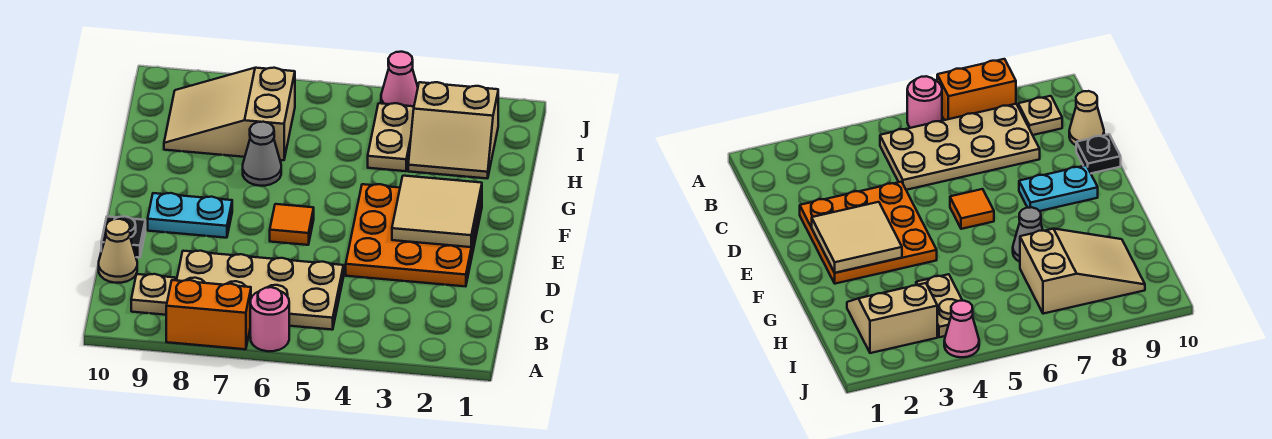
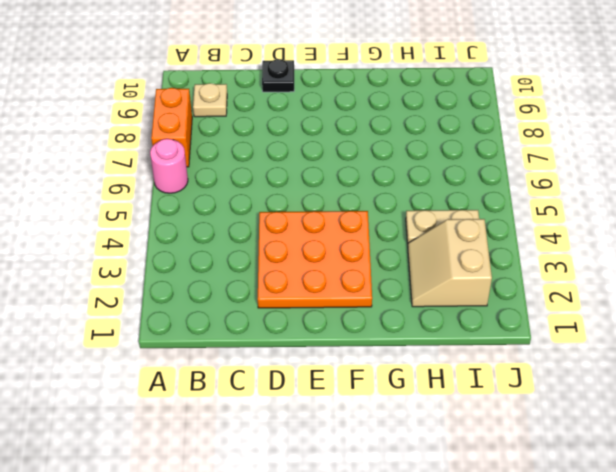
none -> tan plate B5:C8 level 1
none -> tan cone C10 level 1
none -> orange tile E6 level 1

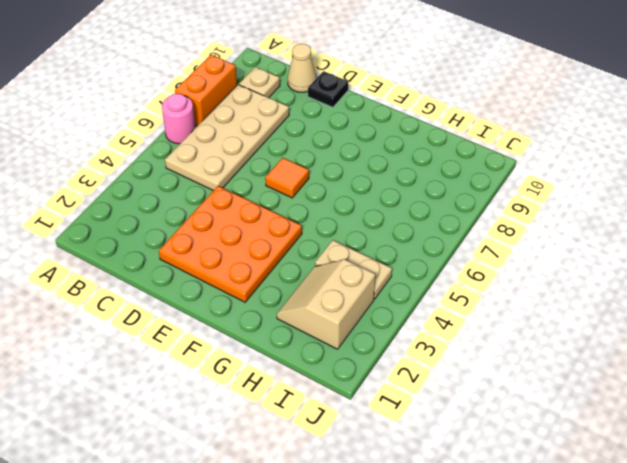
none -> cyan plate E8:E9 level 1
none -> grey cone G7 level 1
none -> tan slope H7:I9 level 1 top 7

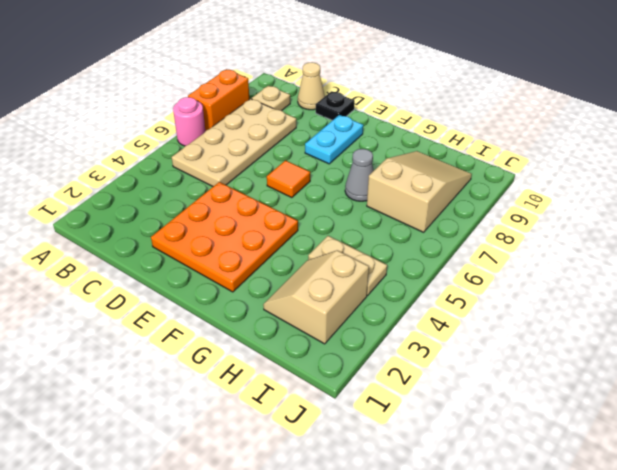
none -> pink cone J4 level 1
none -> tan tile E2:F3 level 2

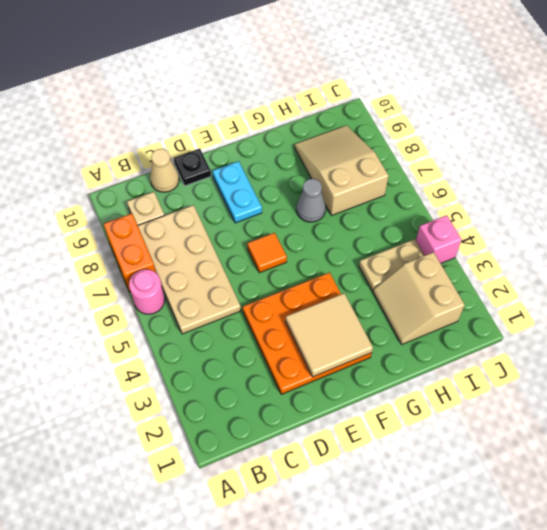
pink brick J4 level 1 -> pink cone J4 level 1

